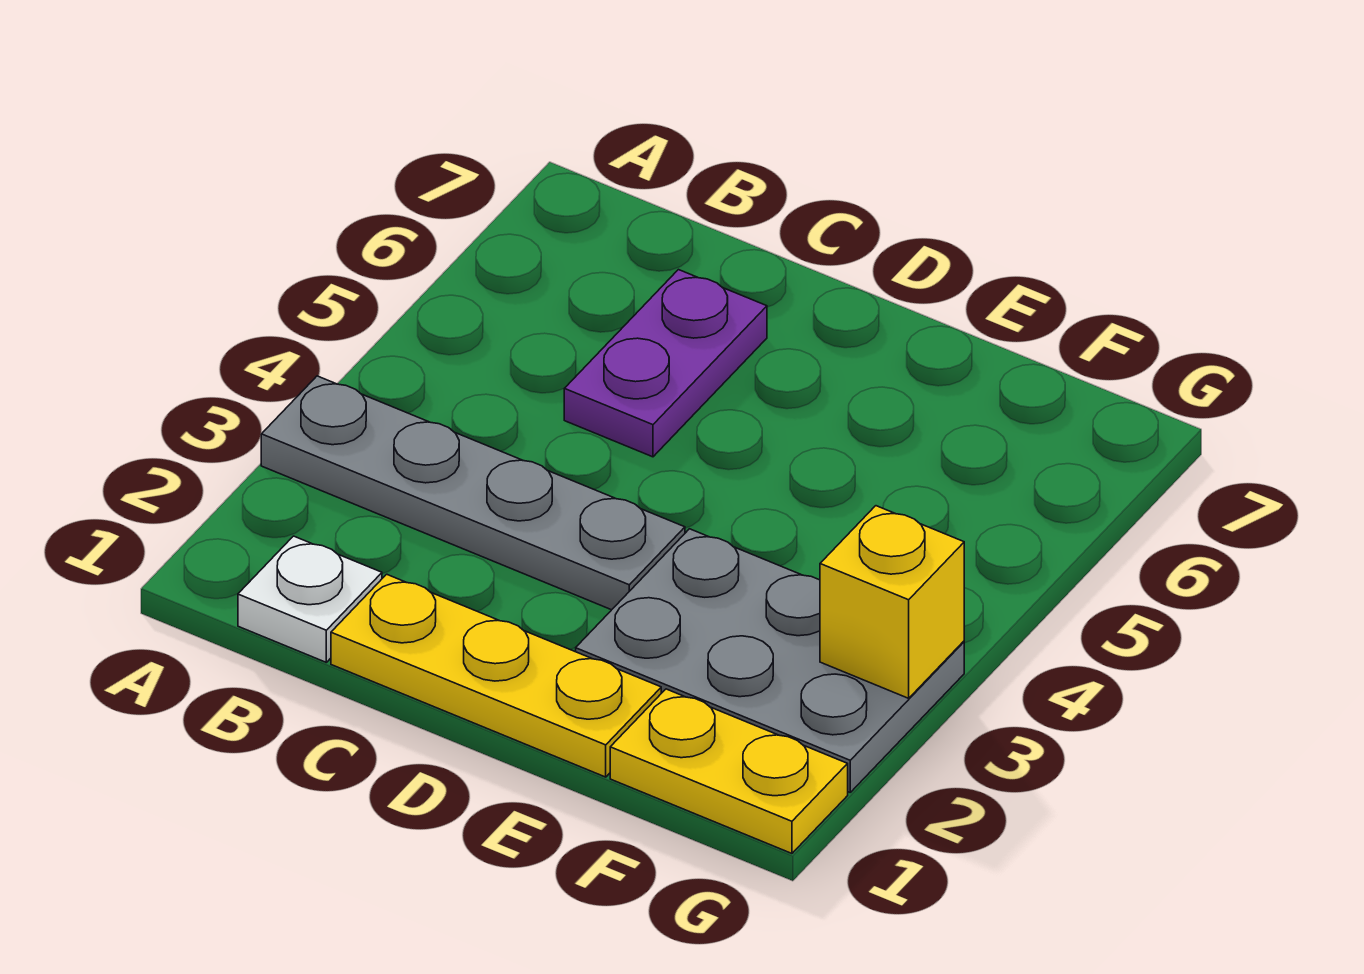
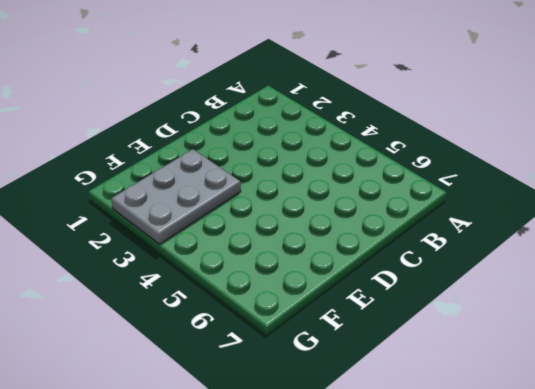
none -> grey plate A3:D3 level 1
none -> white plate B1 level 1

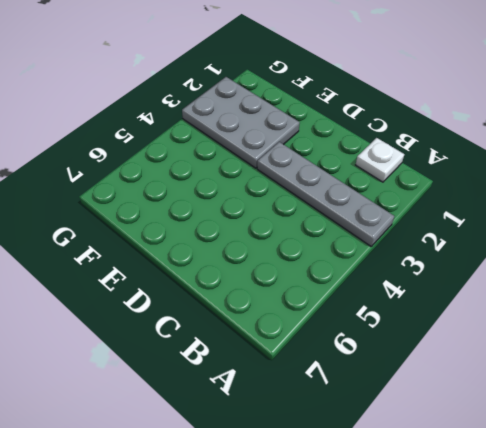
none -> yellow plate C1:E1 level 1
none -> purple plate C5:C6 level 1

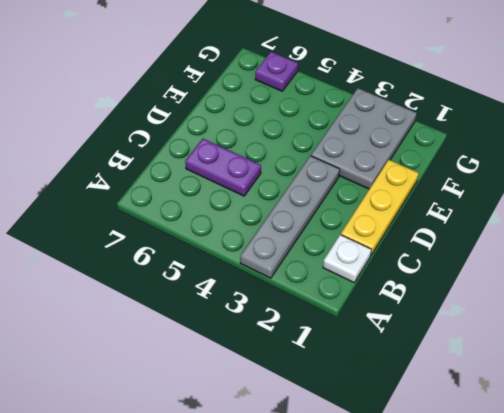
purple plate G6 level 1 -> none
none -> yellow plate F1:G1 level 1
none -> yellow brick G3 level 2

